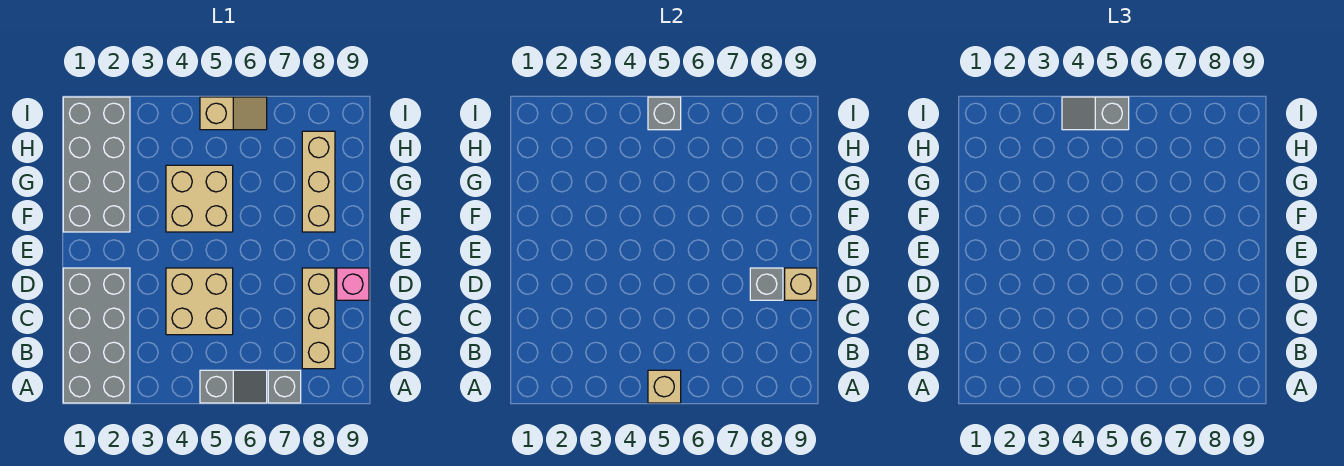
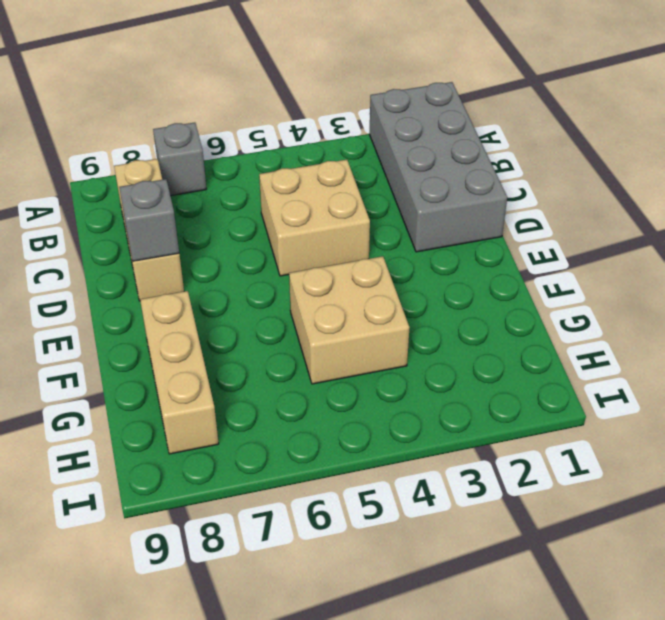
none -> grey slope A5:A6 level 1 top 5
none -> pink brick D9 level 1
none -> grey brick F1:I2 level 1

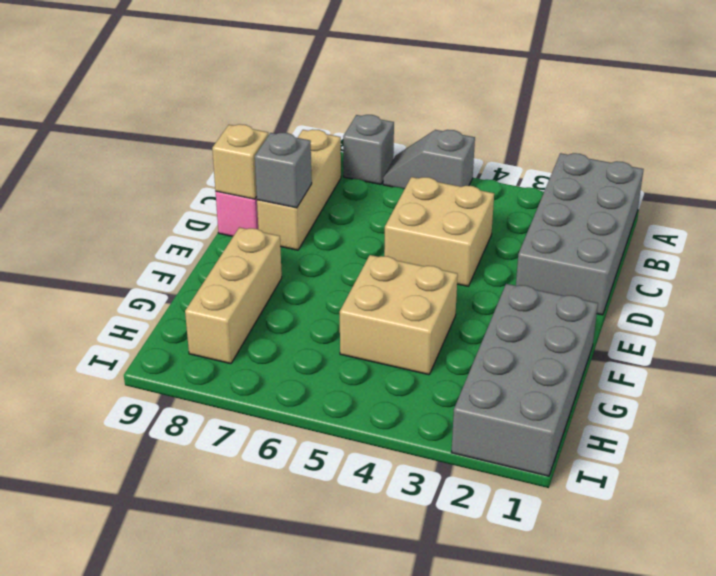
none -> tan slope I5:I6 level 1 top 5
none -> tan brick A5 level 2
none -> grey brick I5 level 2

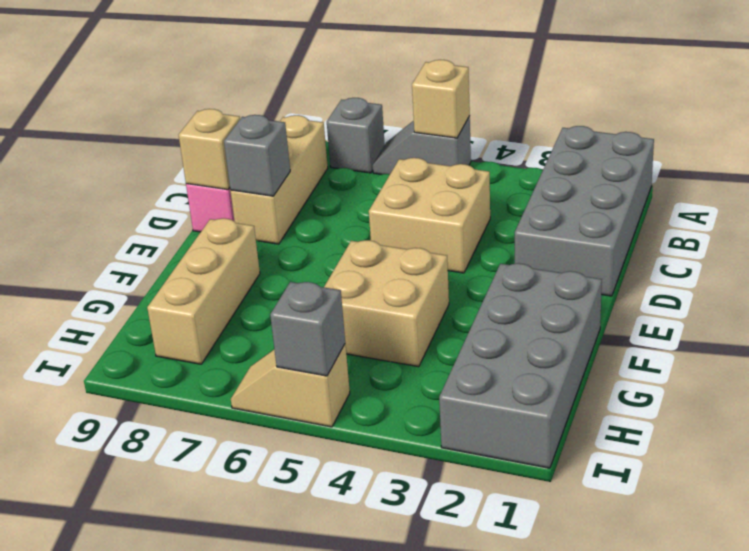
none -> grey slope I4:I5 level 3 top 5

